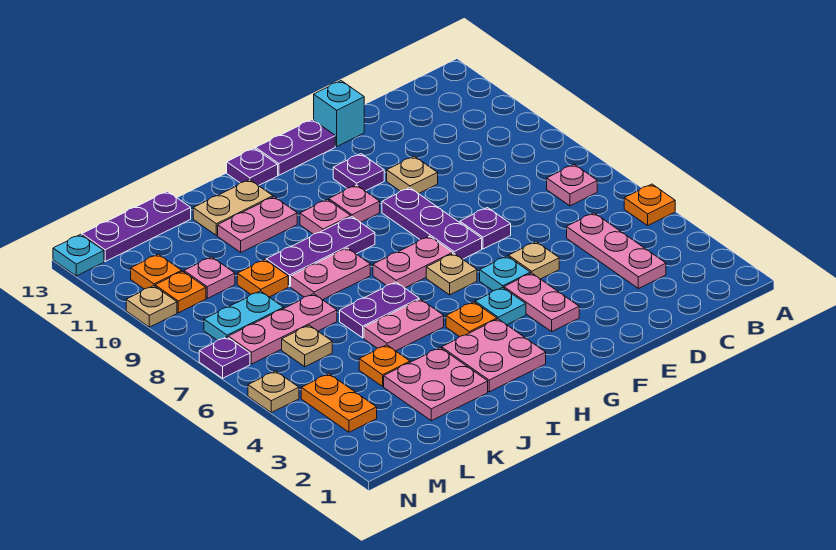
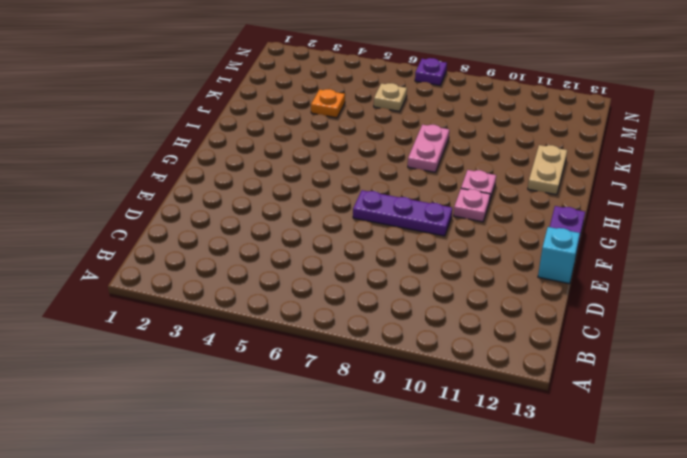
none -> orange plate A5 level 1
none -> pink plate B7 level 1
none -> pink plate C3:C5 level 1
none -> tan plate E5 level 1

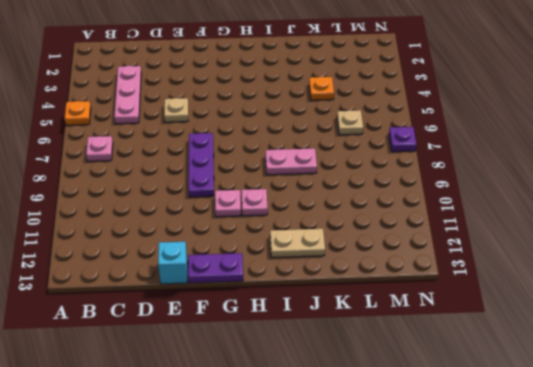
none -> purple plate E7 level 1
none -> tan plate E10 level 1
none -> pink plate F3:F4 level 1
none -> cyan plate F5 level 1

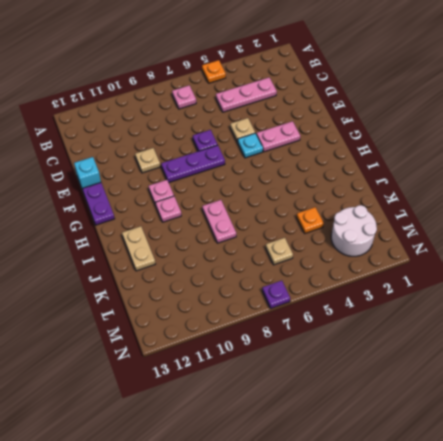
white round brick L2:M3 level 1 -> orange plate M3:M4 level 1
none -> purple plate F11 level 1
none -> cyan plate G4 level 1
none -> tan plate G6 level 1
none -> pink plate G7:H7 level 1

